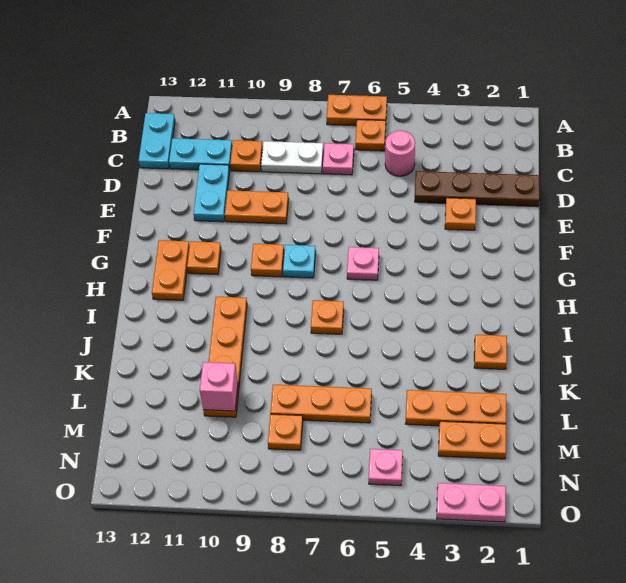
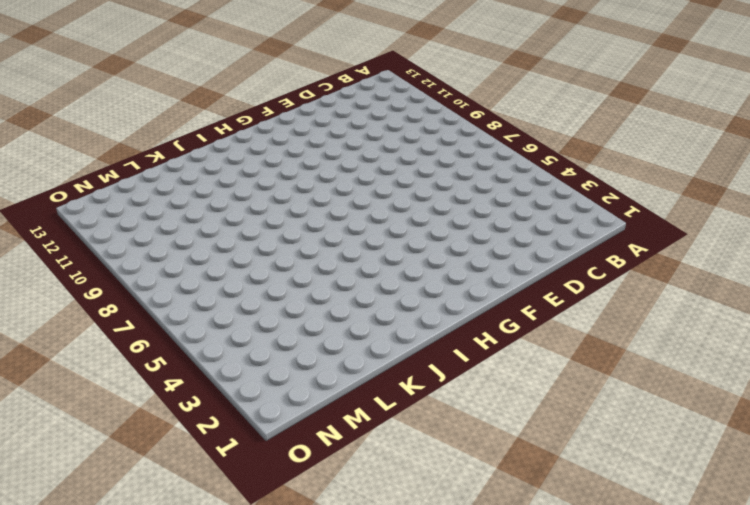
none -> orange plate A6:A7 level 1
none -> orange plate B6 level 1
none -> cyan plate B13:C13 level 1

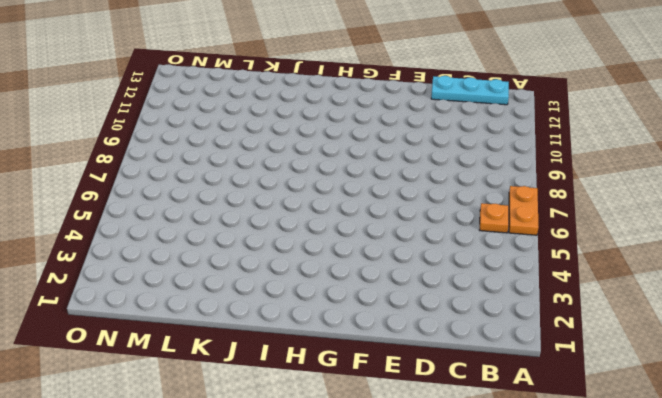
cyan plate B13:D13 level 1 -> cyan plate B13:C13 level 1
none -> pink round brick C5 level 1
none -> pink plate C7 level 1
none -> white plate C8:C9 level 1

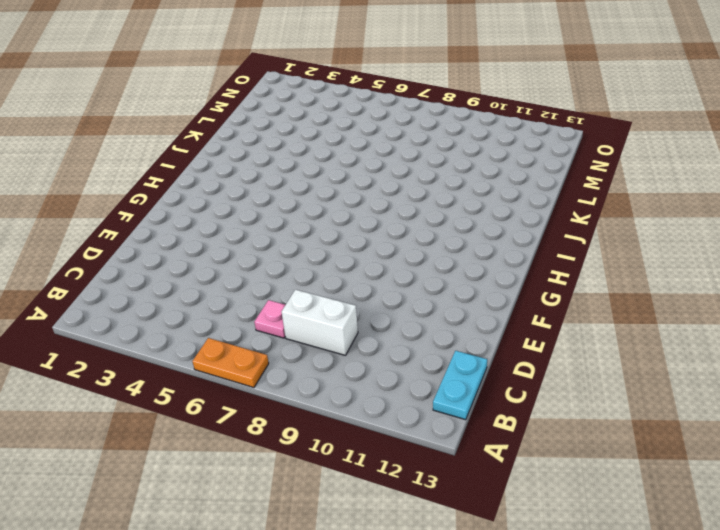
white brick C8:C9 level 1 -> white plate C8:C9 level 1
none -> orange plate B6 level 1
none -> pink round brick C5 level 1
none -> orange plate C10 level 1

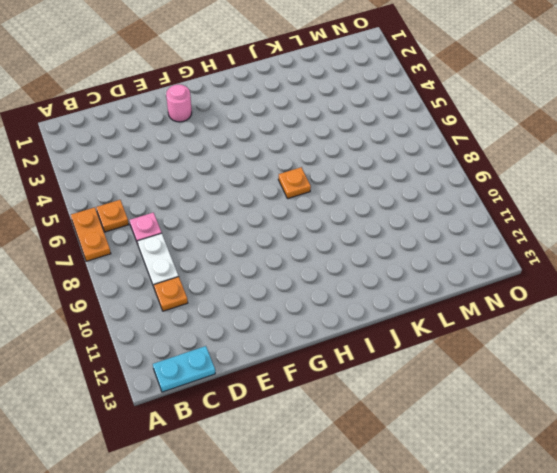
pink round brick F2 level 1 -> pink round brick C5 level 1
none -> cyan plate C11:C12 level 1
none -> brown plate D1:D4 level 1
none -> cyan plate D11:E11 level 1

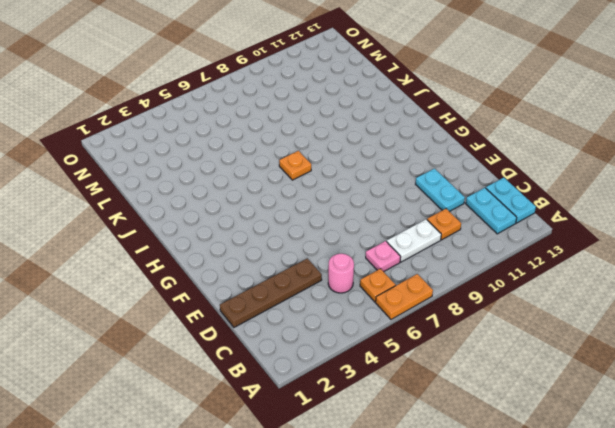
cyan plate B12:C12 level 1 -> cyan plate C11:C12 level 1
none -> orange plate E3 level 1
none -> orange plate E9:E10 level 1
none -> pink plate G6 level 1

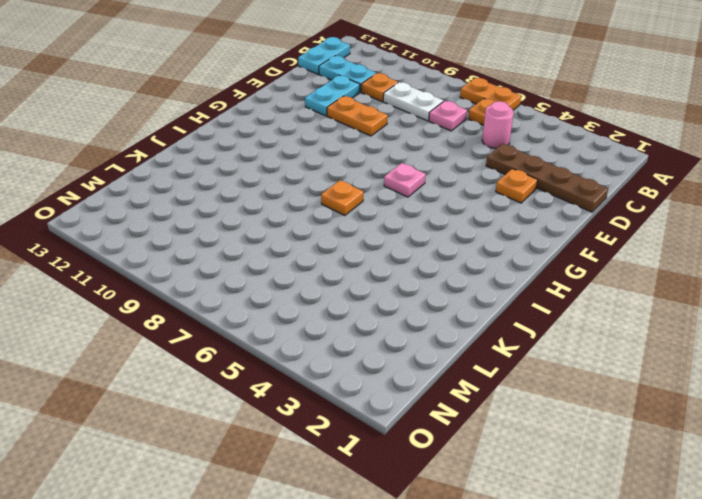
none -> cyan plate G8 level 1
none -> orange plate G9 level 1
none -> orange plate G11 level 1

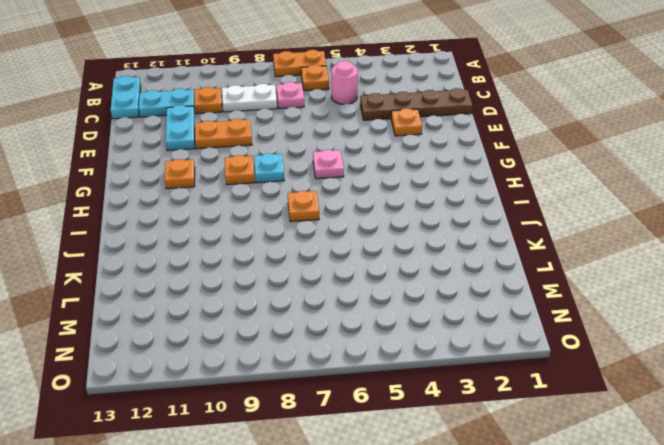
none -> orange plate G12:H12 level 1
none -> orange plate I10:L10 level 1
none -> orange plate J2 level 1

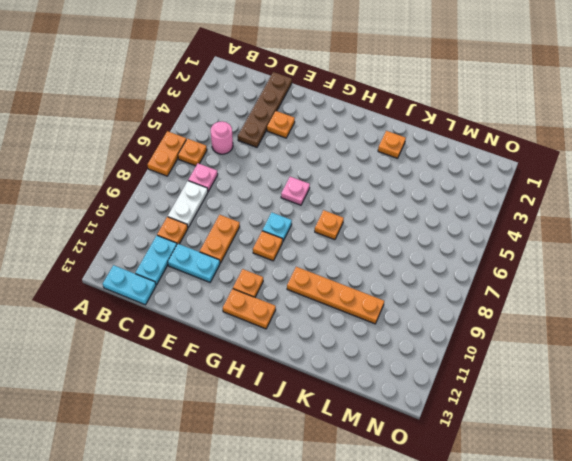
none -> orange plate L2:L4 level 1
none -> orange plate L6:L8 level 1
none -> orange plate M2:M3 level 1

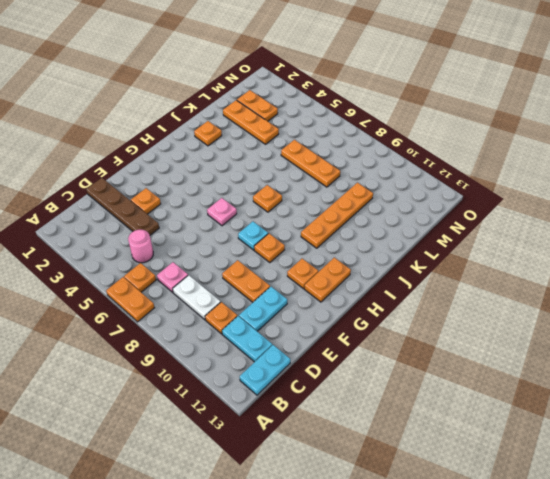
none -> orange plate M8 level 1
none -> pink plate N5 level 1
none -> pink plate O2:O3 level 1

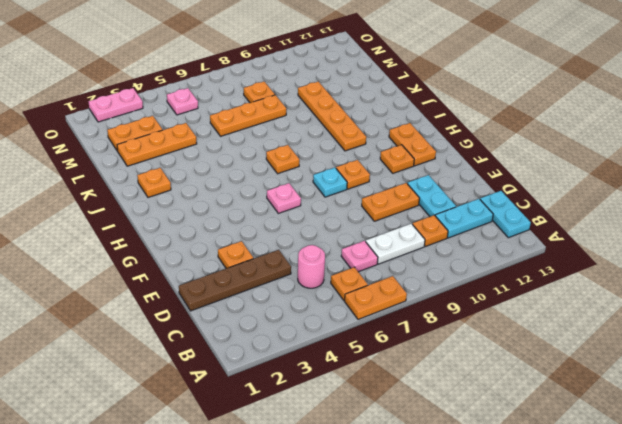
none -> pink brick L10 level 2

